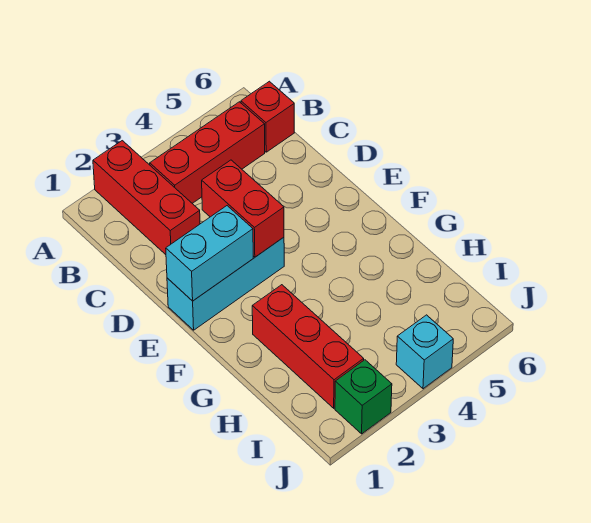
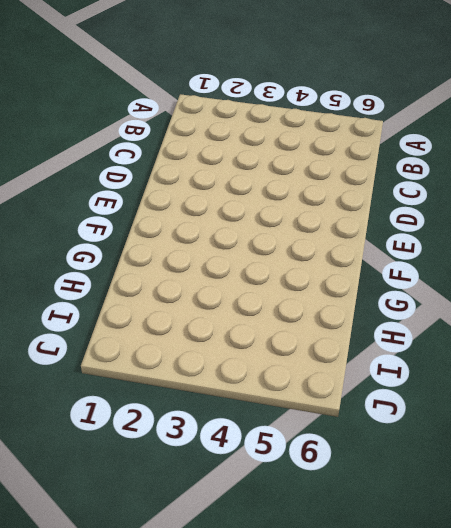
none -> red brick A2:C2 level 1
none -> red brick B3:B5 level 1

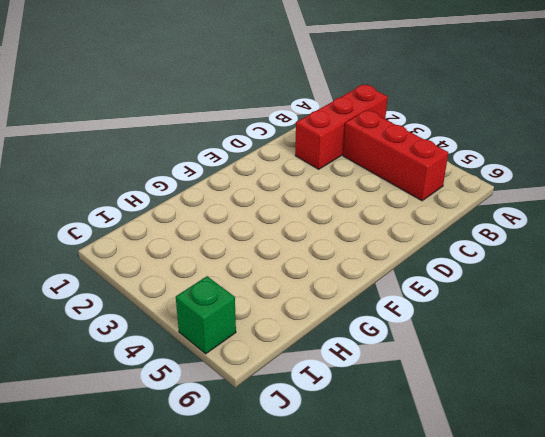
green brick J5 level 1 -> green brick J2 level 1
none -> red brick B6 level 1
none -> cyan brick E1:E3 level 1

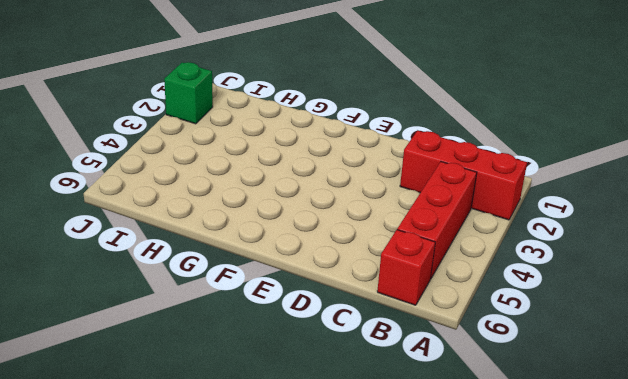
none -> cyan brick E1:E3 level 1
none -> red brick G2:I2 level 1

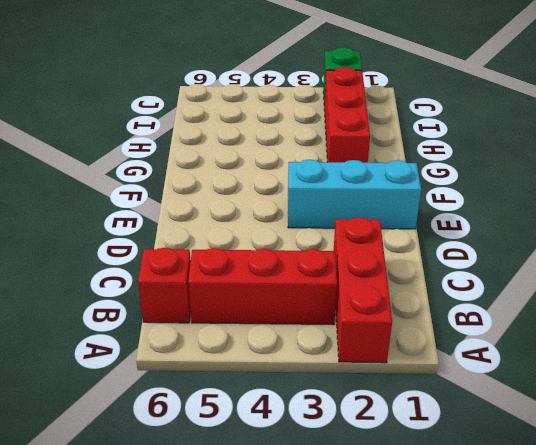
none -> cyan brick J4 level 1
none -> red brick D3:E3 level 2

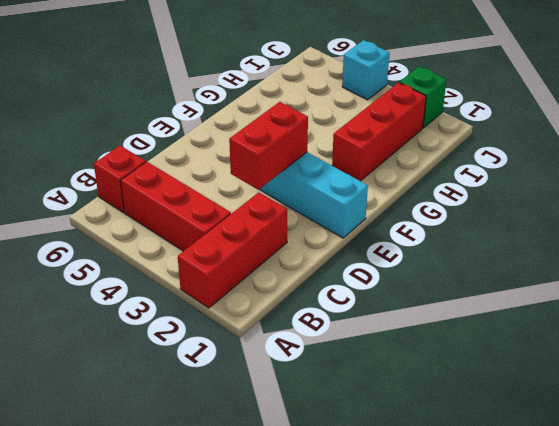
none -> cyan brick E1:E2 level 2

